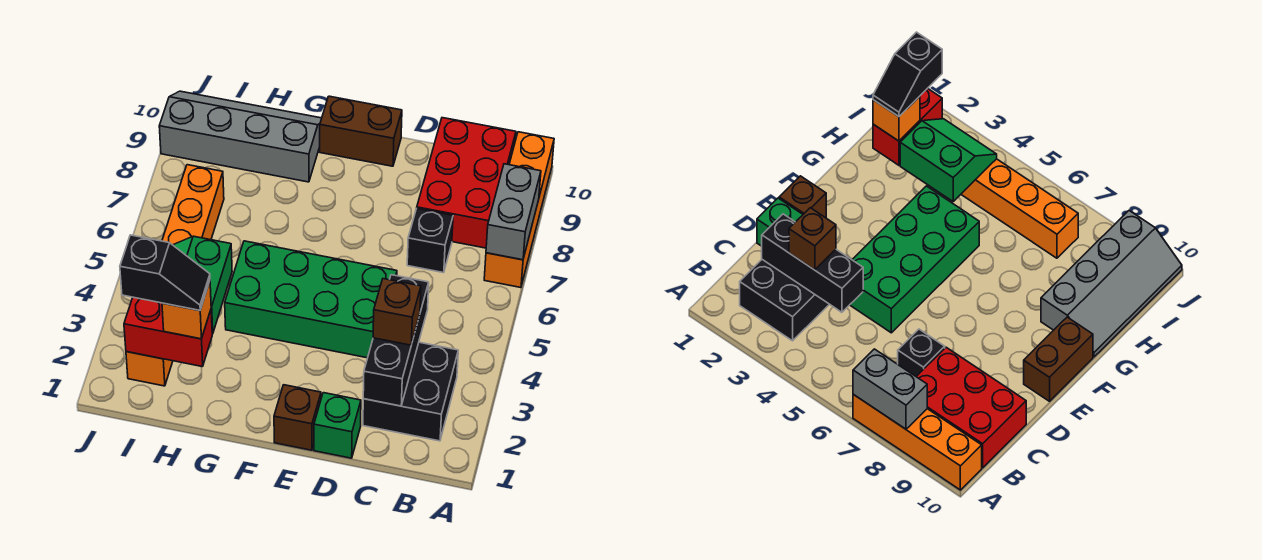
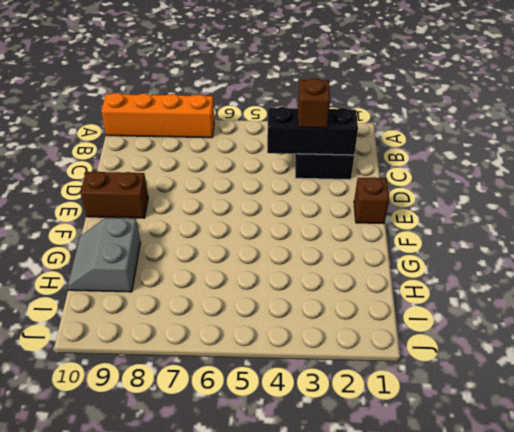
brown brick E9:E10 level 1 -> brown brick E10:F10 level 1
grey slope G9:H10 level 1 top 9 -> grey slope G9:J10 level 1 top 9
none -> red brick B8:C10 level 1
none -> black brick C7 level 1
none -> green brick D1 level 1

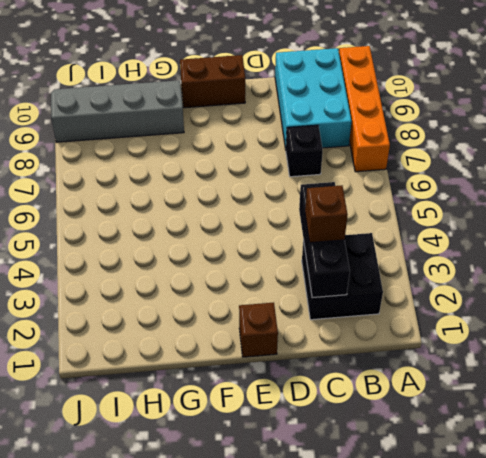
cyan brick B8:C10 level 1 -> red brick B8:C10 level 1
none -> green brick D1 level 1
none -> green brick D4:G5 level 1
none -> orange brick I2:I7 level 1

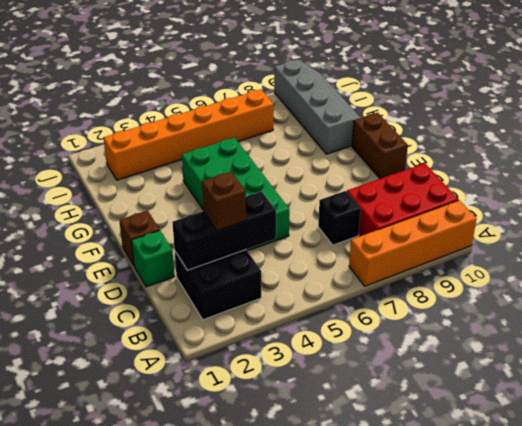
none -> grey brick A7:A8 level 2
none -> red brick H2:I2 level 2
none -> green slope H3:I4 level 2 top H

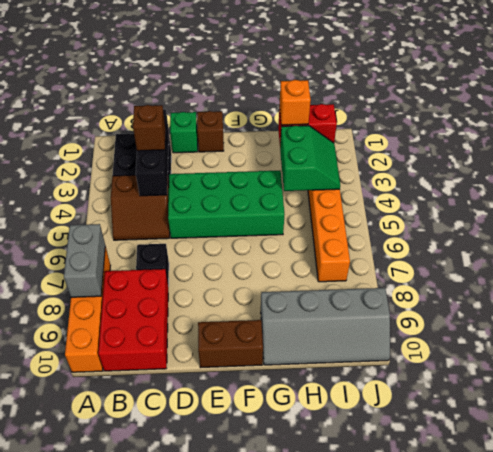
brown slope B4:C5 level 1 top 4 -> none
none -> black slope H2:I2 level 4 top I

